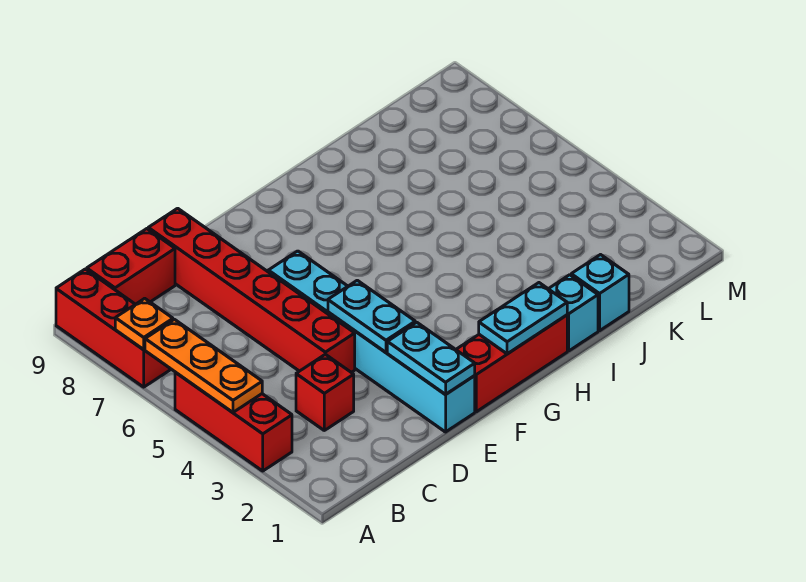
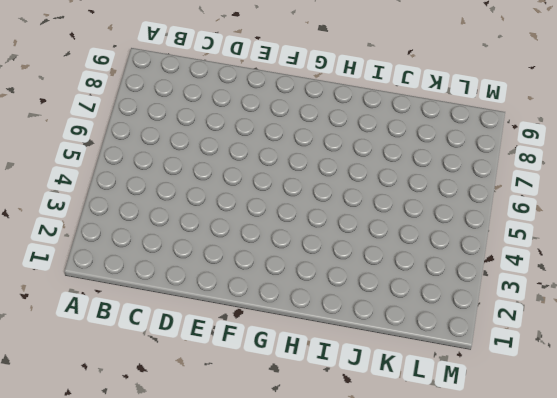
none -> red brick A3:A5 level 1
none -> red brick A7:A9 level 1
none -> red brick B9:C9 level 1

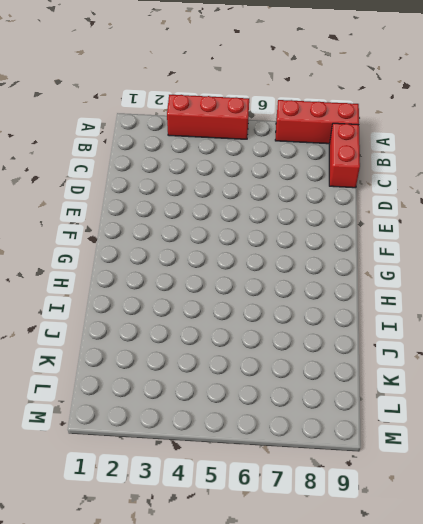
none -> red brick C3 level 1
none -> red brick D4:D9 level 1
none -> cyan brick E1:E6 level 1

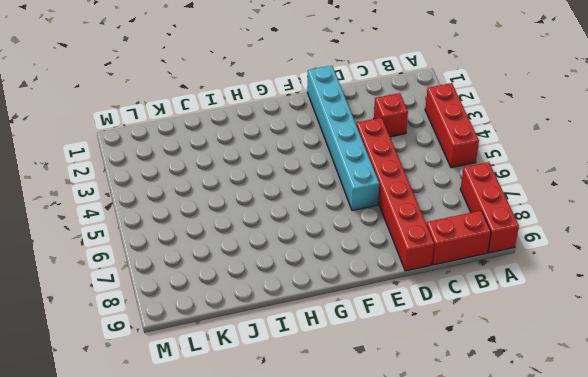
none -> red brick F1:H1 level 1
none -> cyan brick I1 level 1
none -> cyan brick J1 level 1

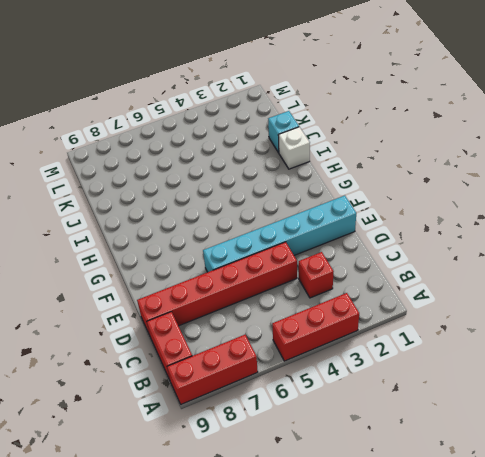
white brick I1 level 1 -> cyan brick I1 level 1
none -> red brick F1:H1 level 1
none -> orange plate A4:A6 level 2
none -> orange plate A7 level 2

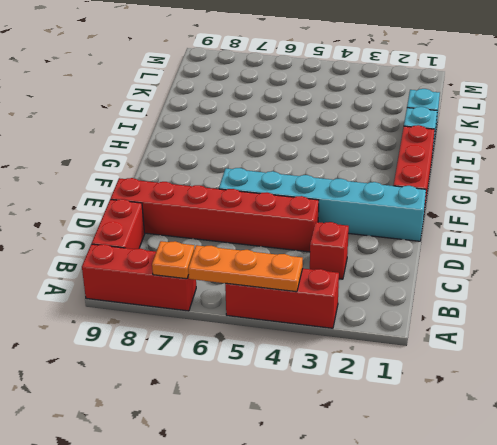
none -> cyan plate E1:E2 level 2
none -> cyan plate E3:E4 level 2
none -> cyan plate G1:H1 level 2

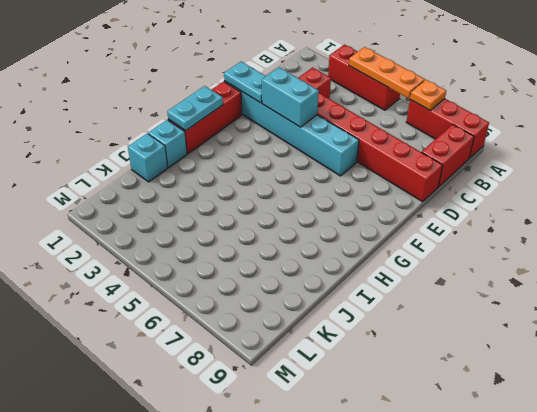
cyan brick E3:E4 level 2 -> cyan plate E3:E4 level 2

